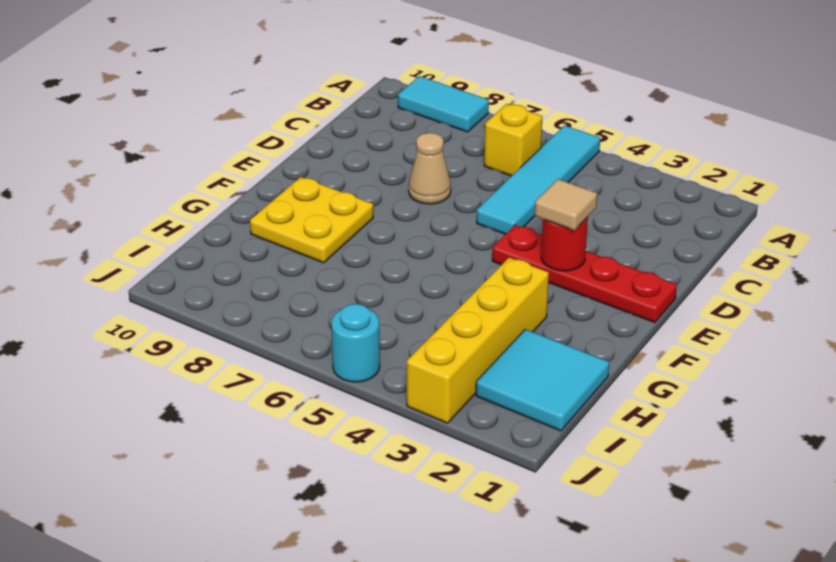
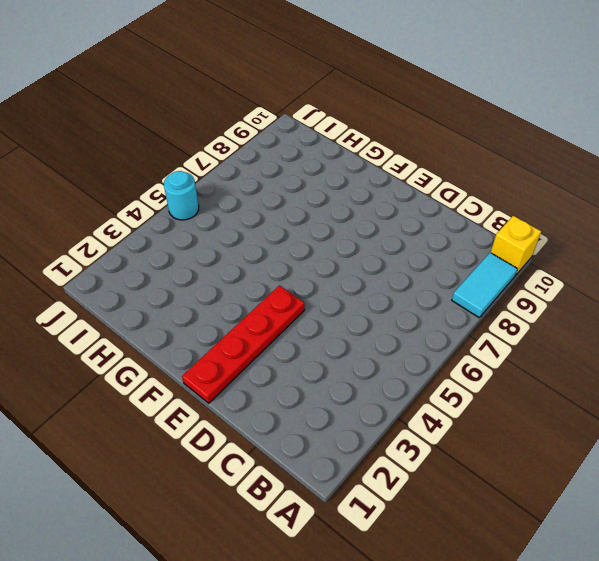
yellow brick A10 level 1 -> yellow brick B6 level 1
none -> cyan tile A5:D5 level 1
none -> tan cone D7 level 1

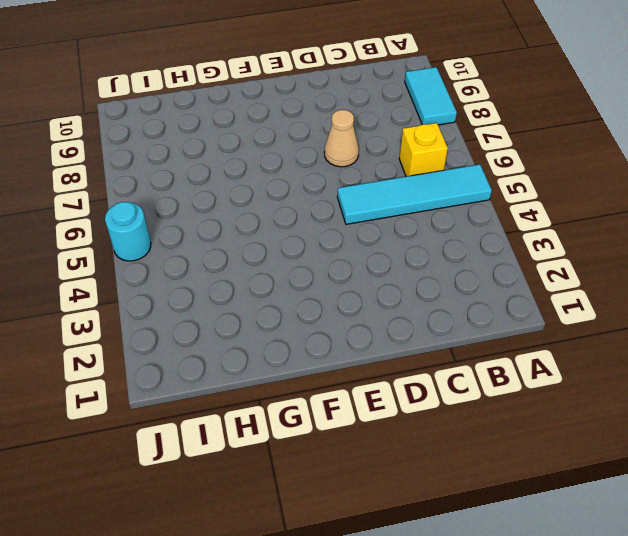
none -> red plate E1:E4 level 1
none -> yellow plate F8:G9 level 1

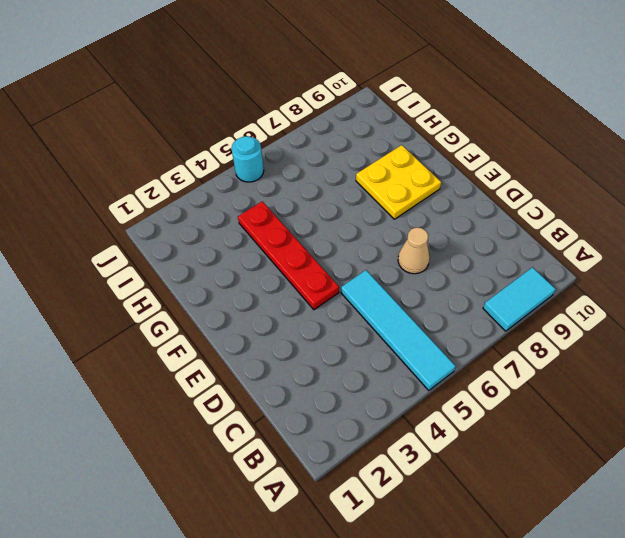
red plate E4:H4 level 1 -> red plate E1:E4 level 1
none -> yellow brick B6 level 1
none -> yellow brick G3:J3 level 1

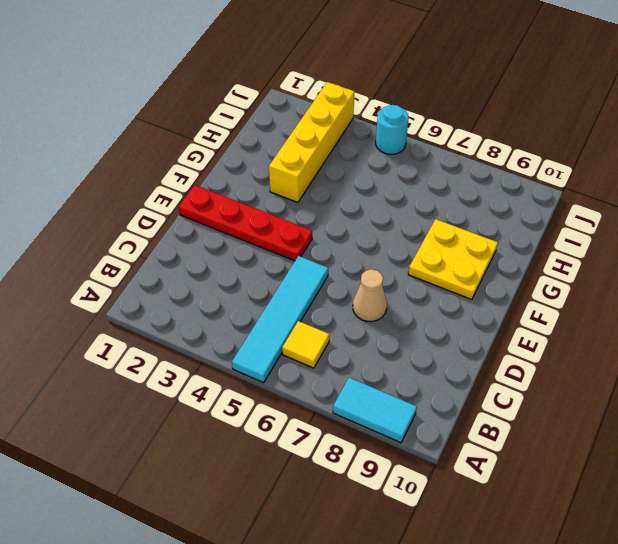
yellow tile B6 level 1 -> yellow brick B6 level 1
none -> cyan tile H1:I2 level 1
none -> red round brick E3 level 2

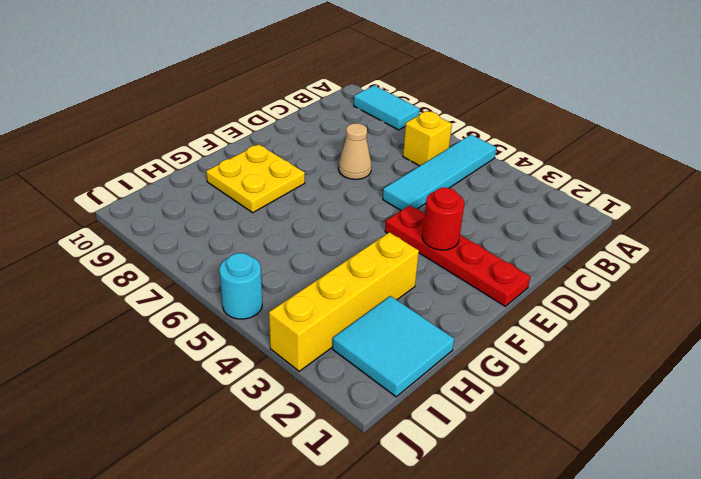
none -> tan tile E3 level 3

